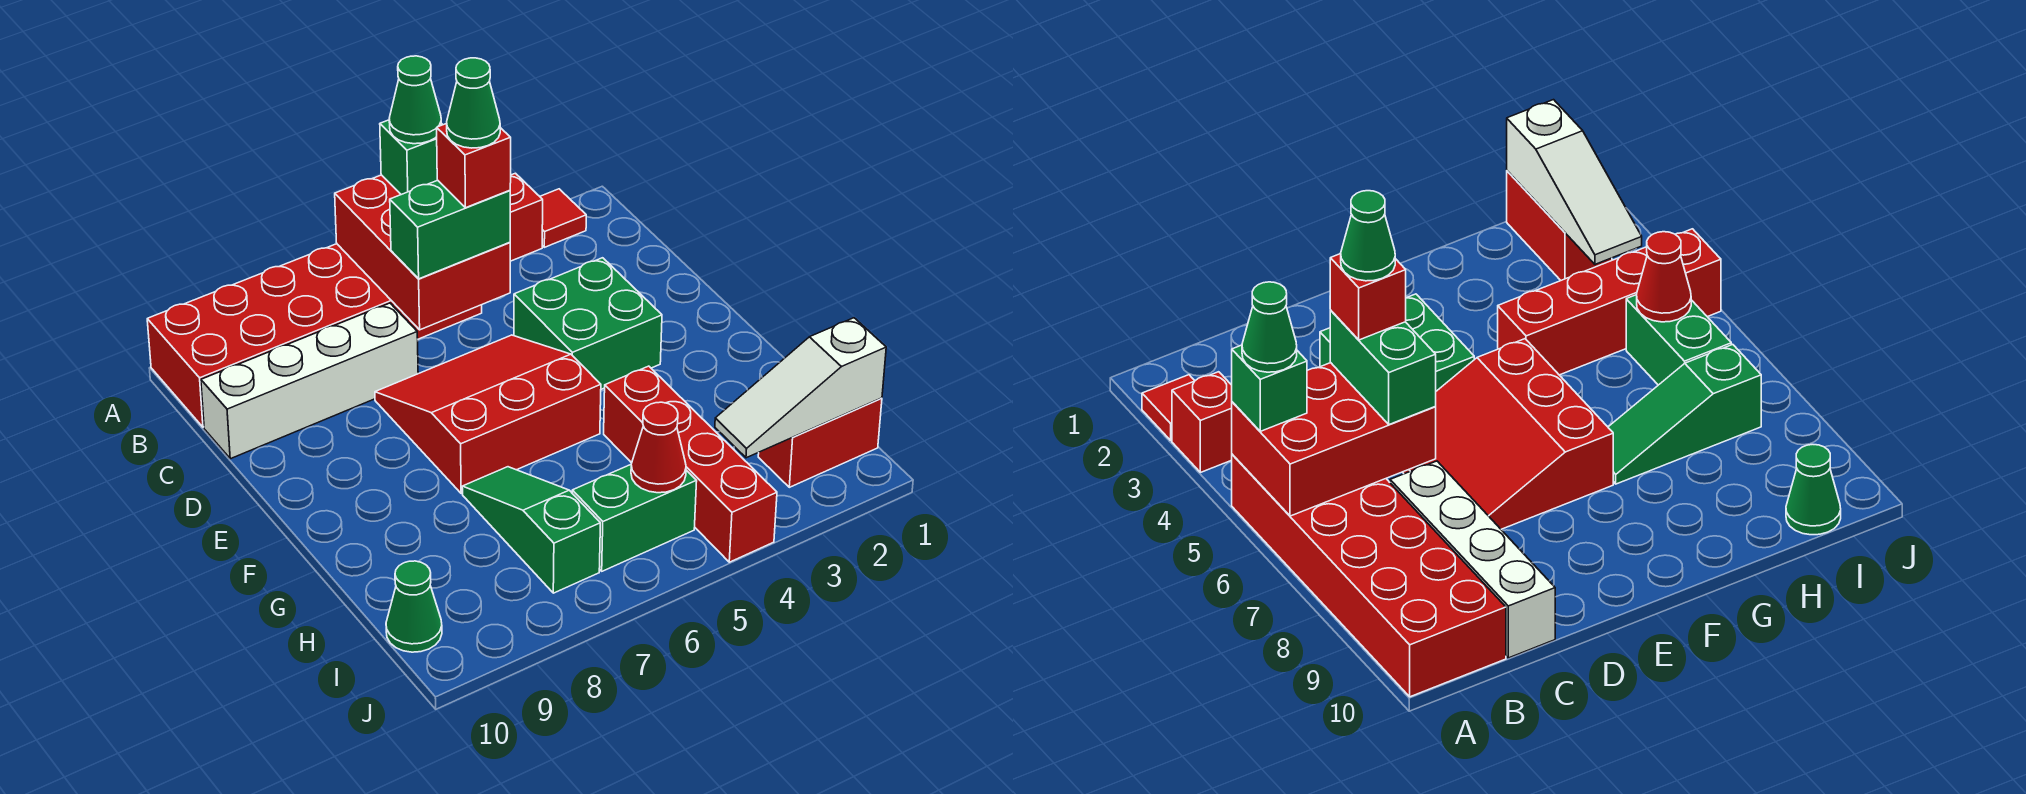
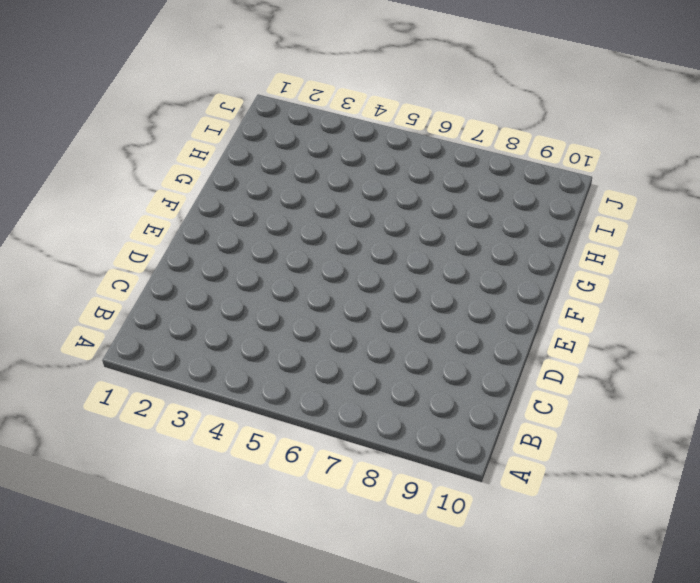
none -> red tile A2 level 1
none -> red brick A3 level 1
none -> red brick A5:B10 level 1

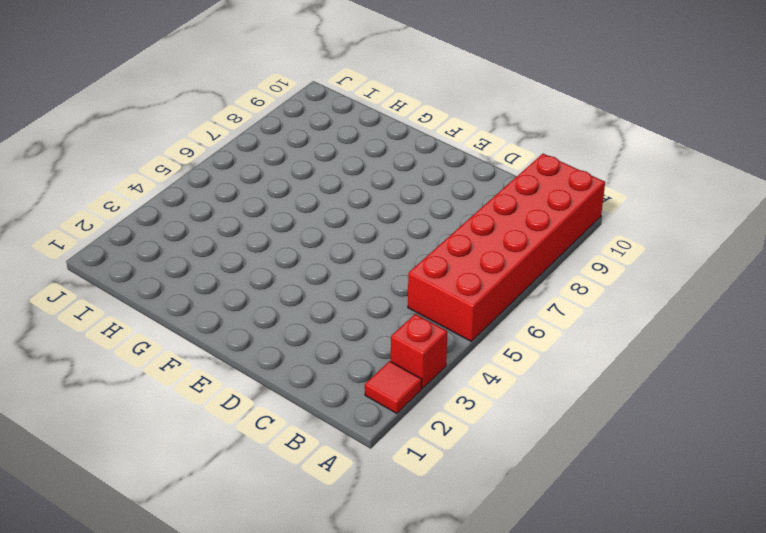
none -> white brick C7:C10 level 1
none -> green brick D3:E4 level 1
none -> red slope D5:F7 level 1 top F

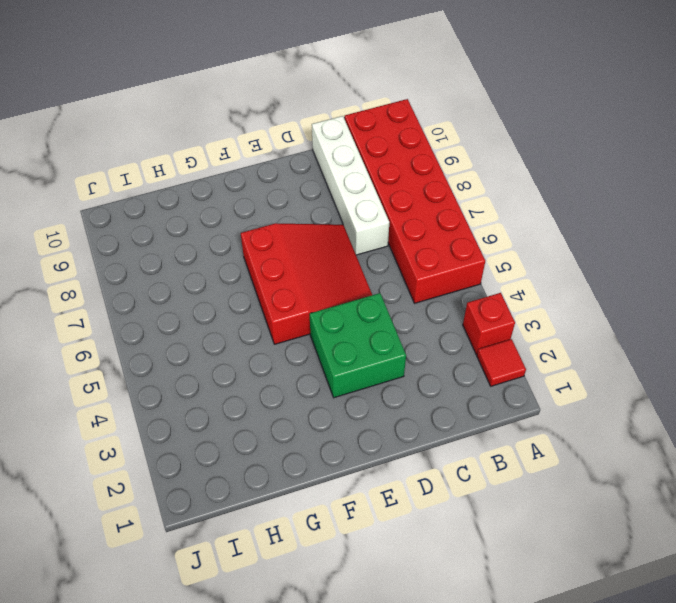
none -> red brick G4:J4 level 1
none -> green slope G7:I7 level 1 top I
none -> red brick I1:I2 level 1

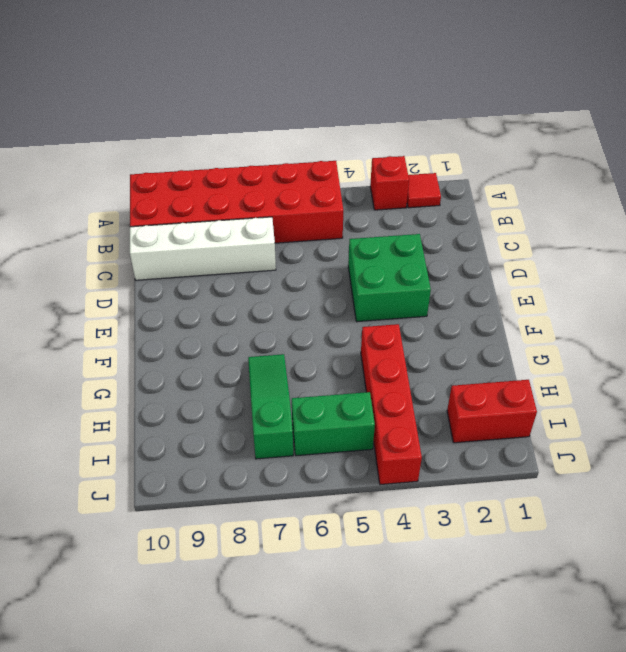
none -> red slope D5:F7 level 1 top F
none -> green cone I10 level 1
none -> red brick A5:C6 level 2

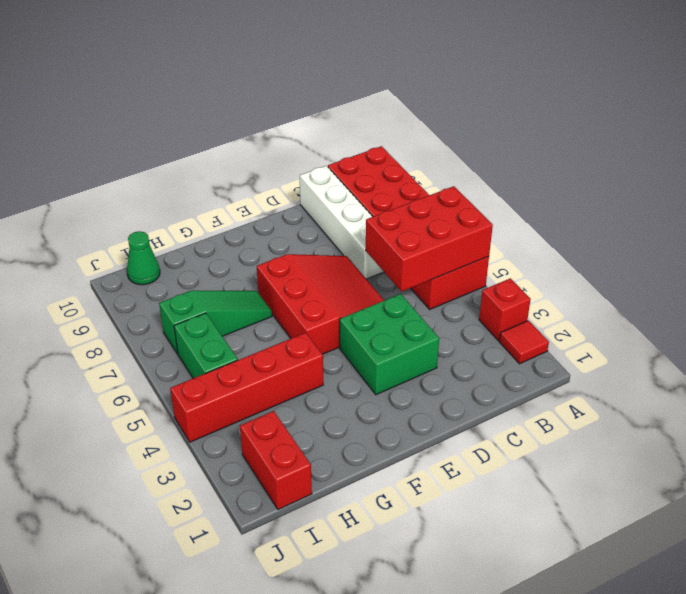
none -> white slope I1:I3 level 2 top 1
none -> red cone I5 level 2
none -> green brick A5 level 3

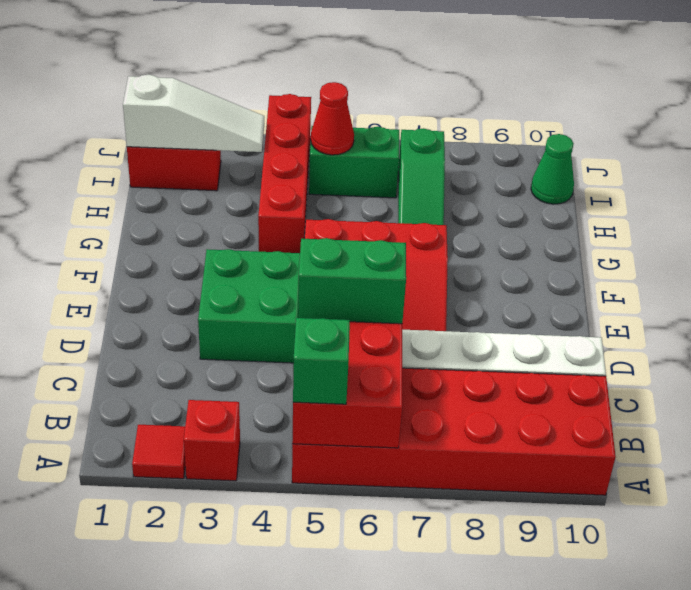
none -> green cone A5 level 4
none -> red brick C5 level 4
none -> green cone C5 level 5

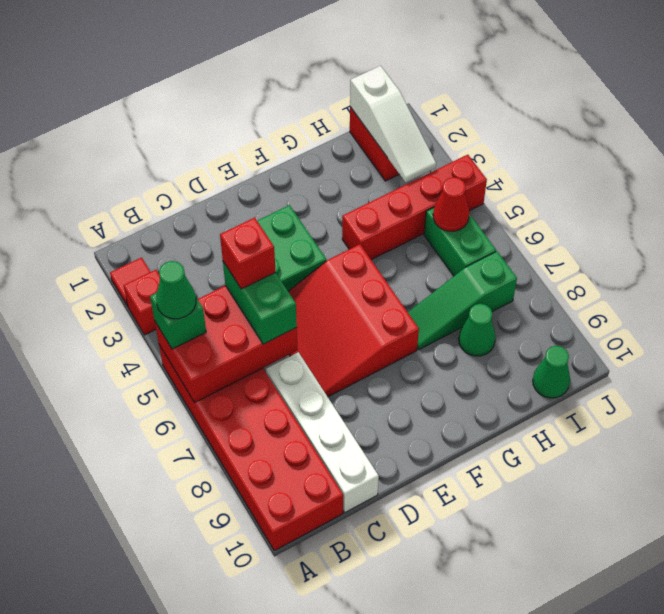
green cone H8 level 1 -> green cone C5 level 5

